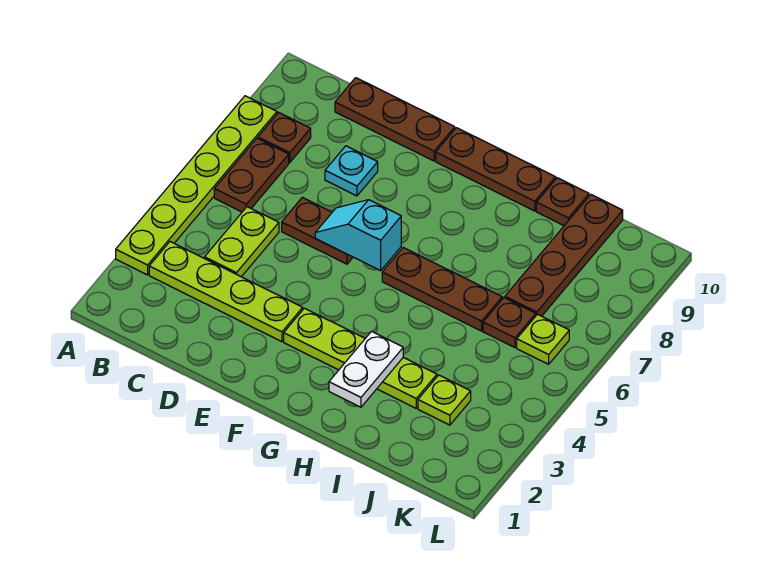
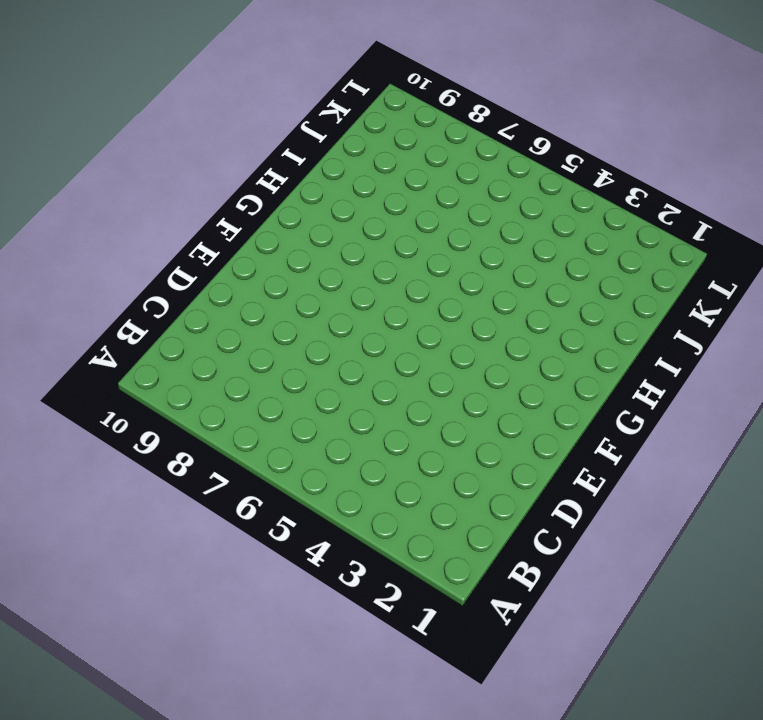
none -> lime plate A3:A8 level 1
none -> lime plate B3:E3 level 1
none -> brown plate B6:B7 level 1

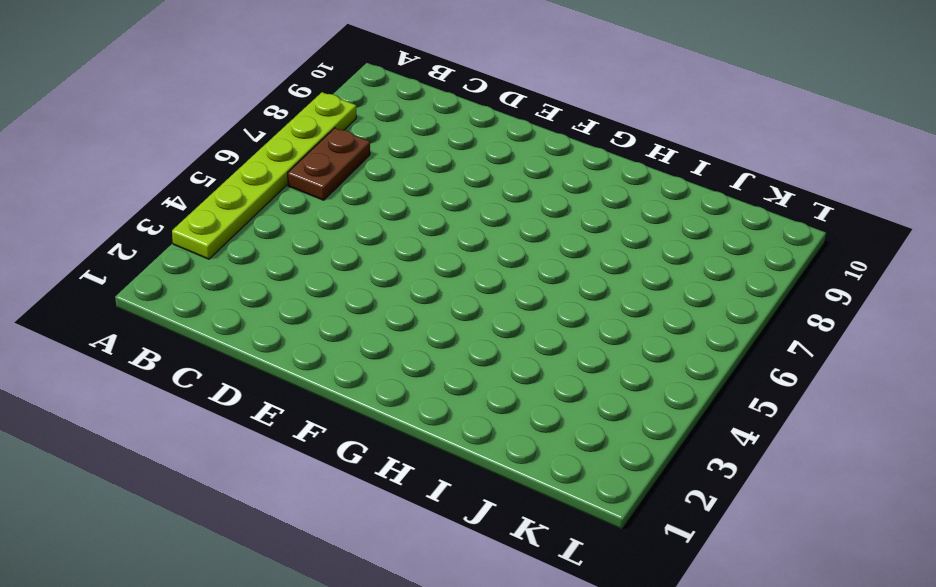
none -> lime plate B3:E3 level 1
none -> brown plate B8 level 1
none -> lime plate C4:C5 level 1

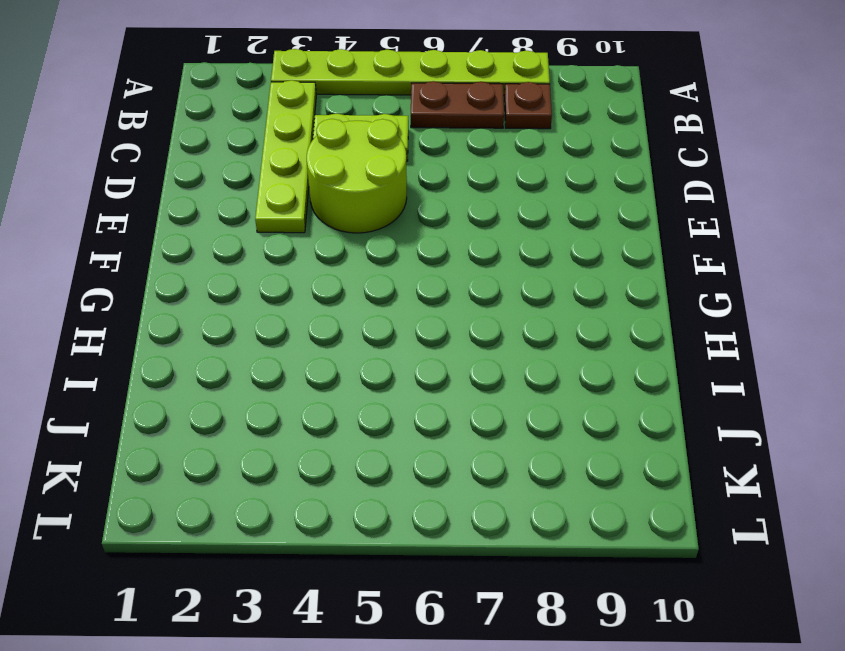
lime round brick D4:E5 level 1 -> none
none -> brown plate C10:E10 level 1
none -> brown plate D6:E6 level 1
none -> cyan plate D8 level 1

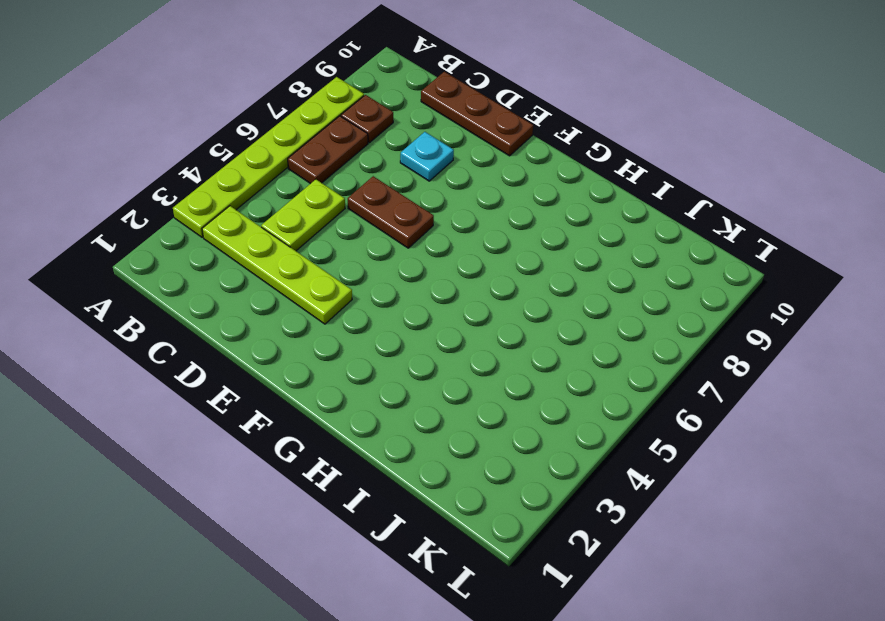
none -> lime plate F3:I3 level 1
none -> brown plate F10:H10 level 1
none -> brown plate G6:I6 level 1

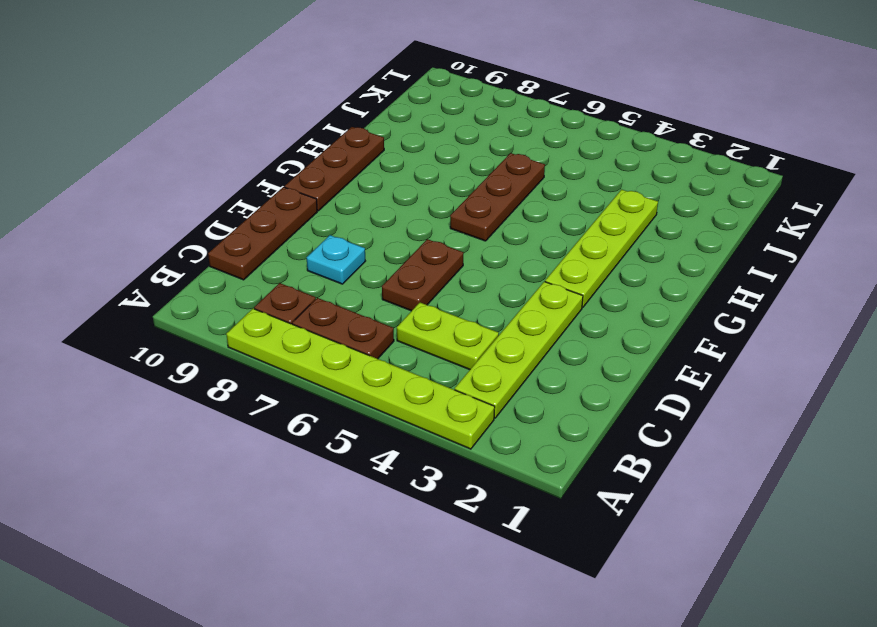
none -> brown plate I10 level 1
none -> lime plate J3 level 1
none -> brown plate J6 level 1

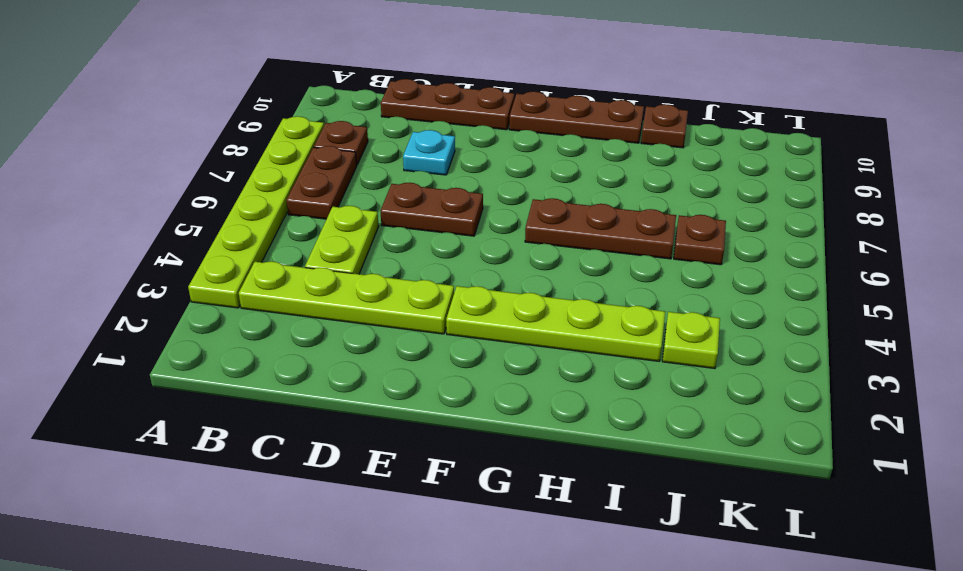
none -> brown plate J7:J10 level 1
none -> lime plate K6 level 1
none -> cyan slope E6:F6 level 2 top F

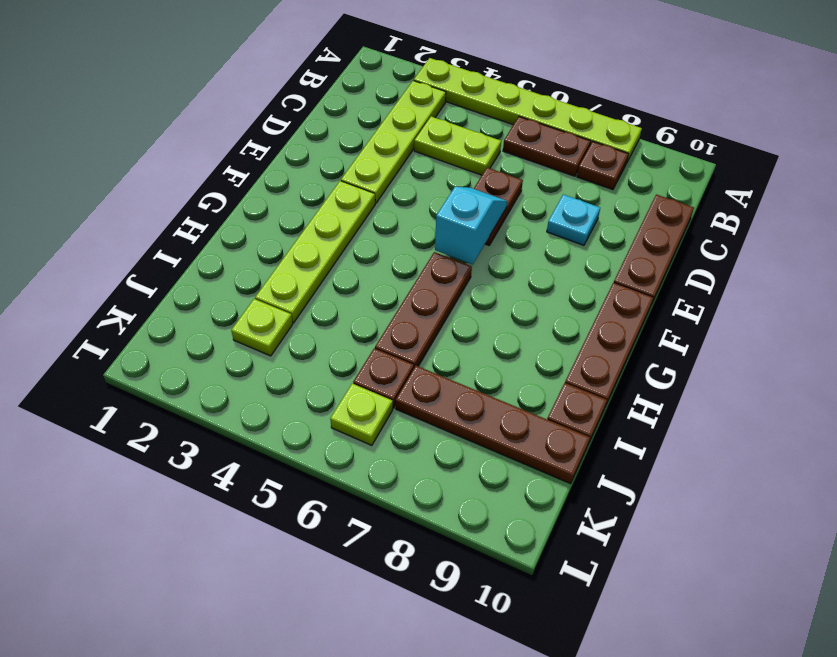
none -> white plate H2:H3 level 2

